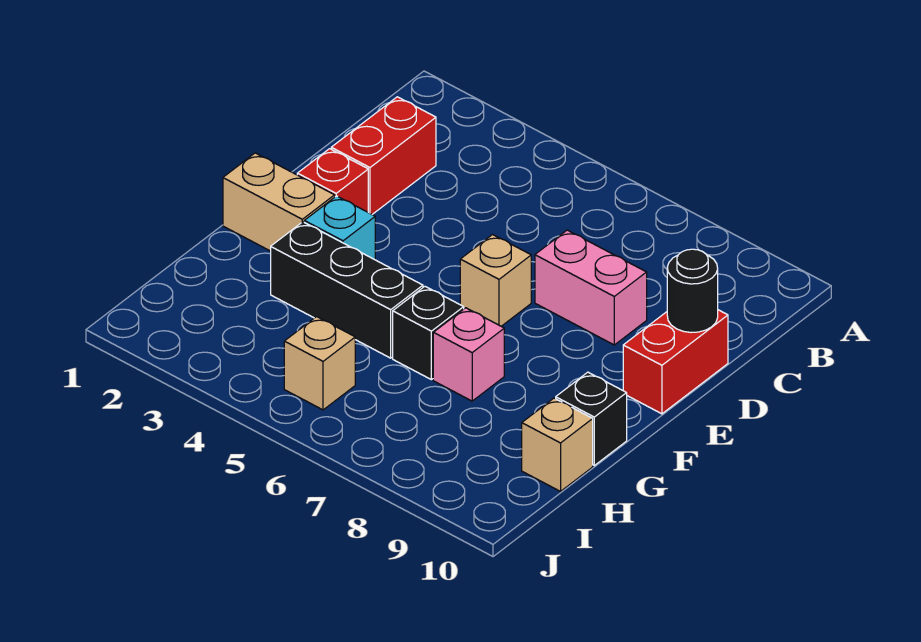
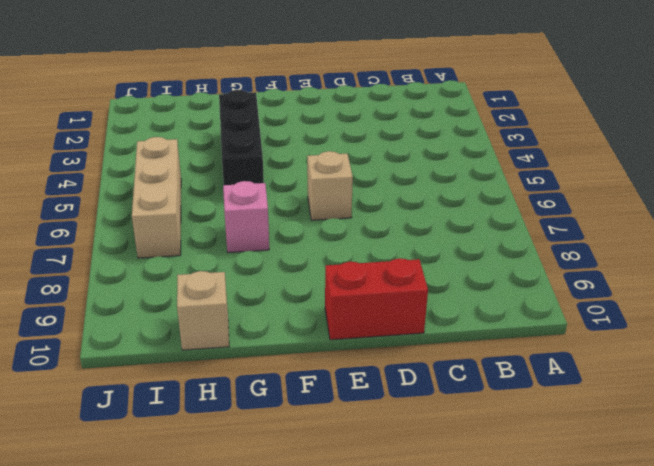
tan brick I5:I7 level 1 -> tan brick I5 level 1
none -> red brick C2:D2 level 1
none -> pink brick D7:D8 level 1
none -> red brick E2 level 1

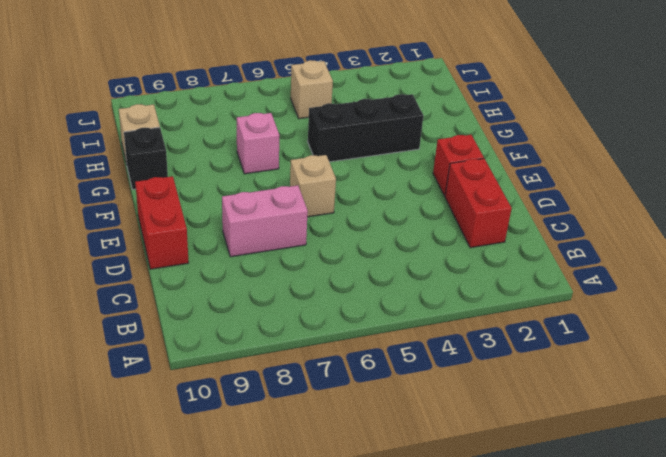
none -> tan brick F1:F2 level 1
none -> cyan brick F3 level 1
none -> black brick G6 level 1

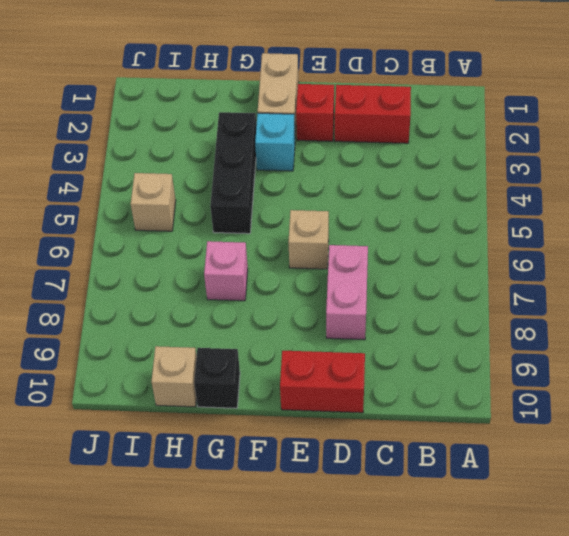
none -> black brick G6 level 1
none -> black round brick D10 level 2

